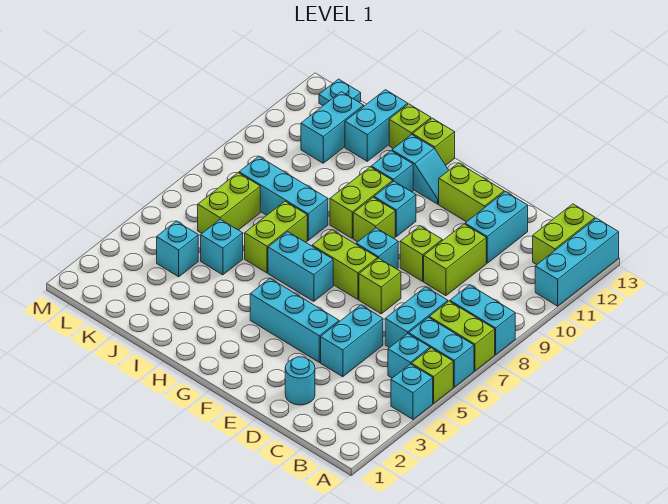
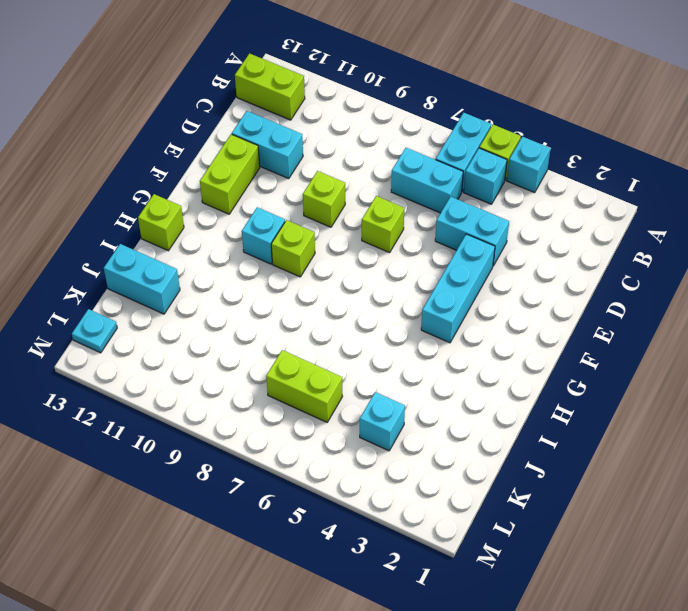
none -> lime brick A7:B7 level 1
none -> cyan brick A8:B8 level 1
none -> cyan brick A11:A13 level 1
none -> cyan round brick D2 level 1

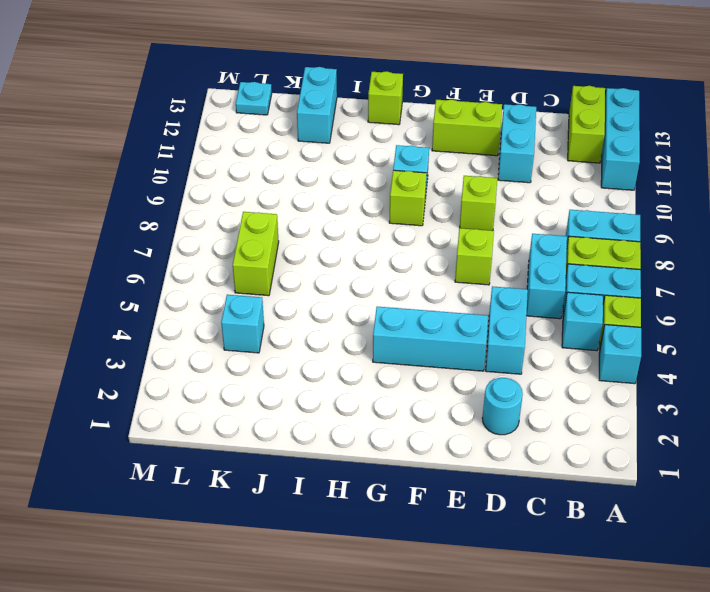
none -> lime brick D9:D10 level 1
none -> lime brick F7:G7 level 1
none -> cyan brick F8 level 1
none -> cyan brick G6:H6 level 1

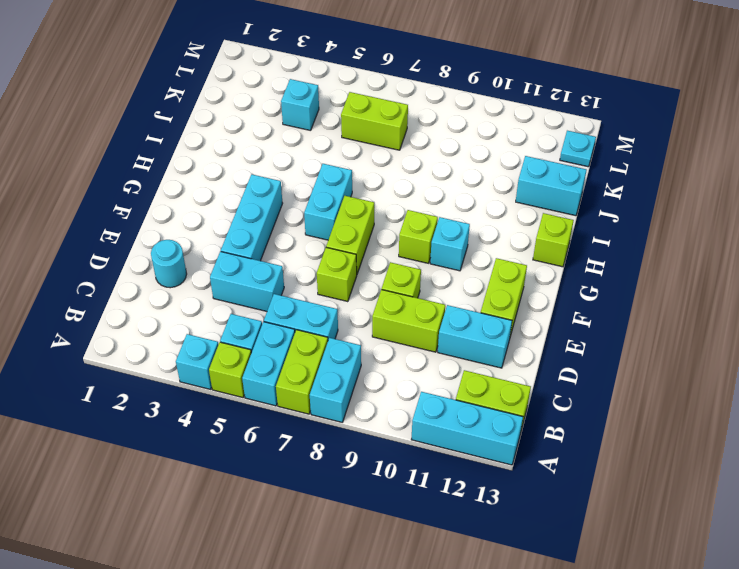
none -> cyan brick F8 level 1
none -> cyan slope G12:H12 level 1 top H
none -> lime brick H9:H10 level 1
none -> cyan brick H11 level 1

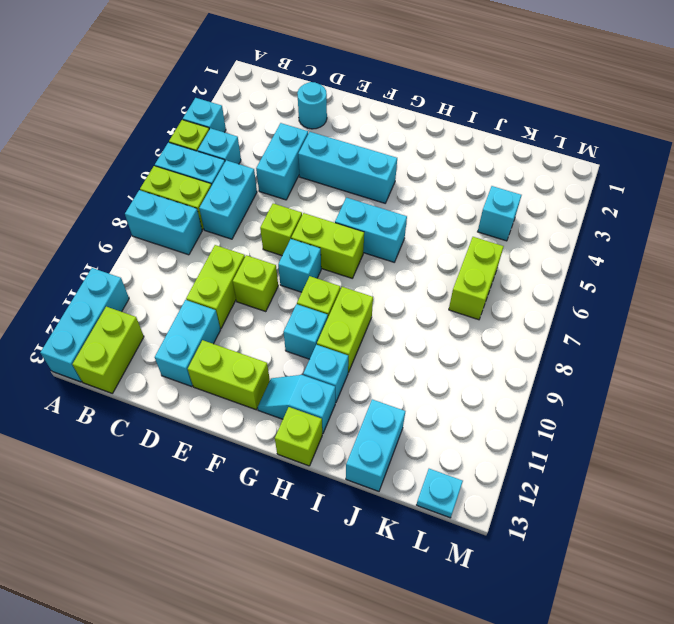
none -> lime brick I6:I7 level 1
none -> cyan brick I8:K8 level 1
none -> lime brick I13 level 1
none -> cyan brick J5 level 1

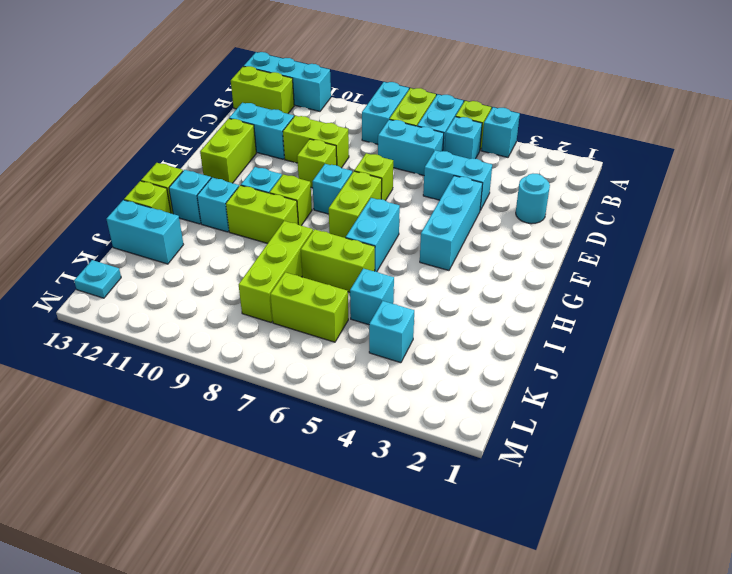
lime brick I8:K8 level 1 -> cyan brick I8:K8 level 1
none -> cyan brick K11:K12 level 1

